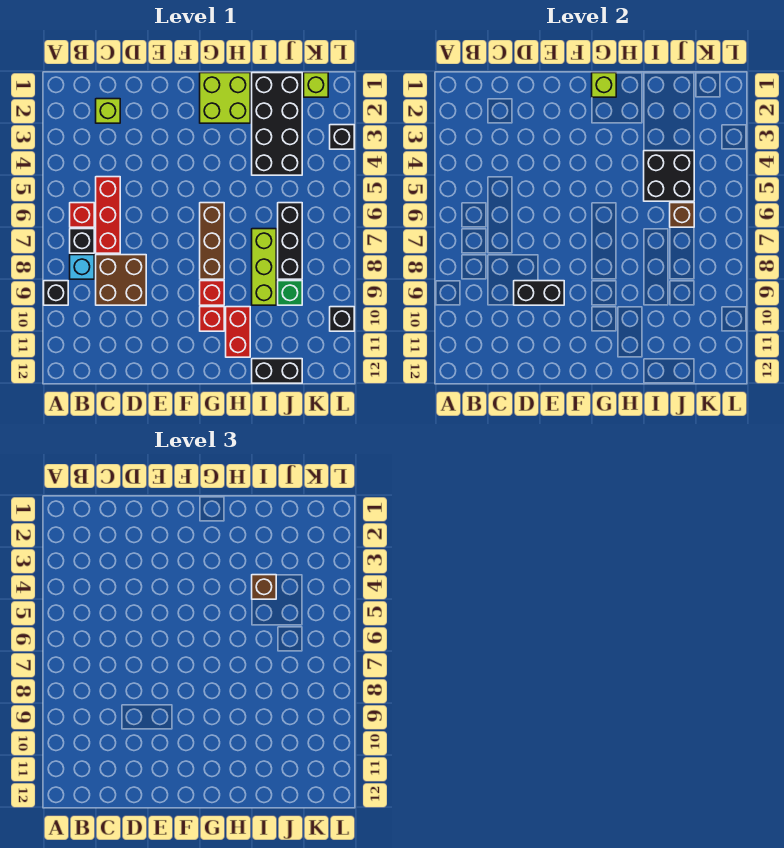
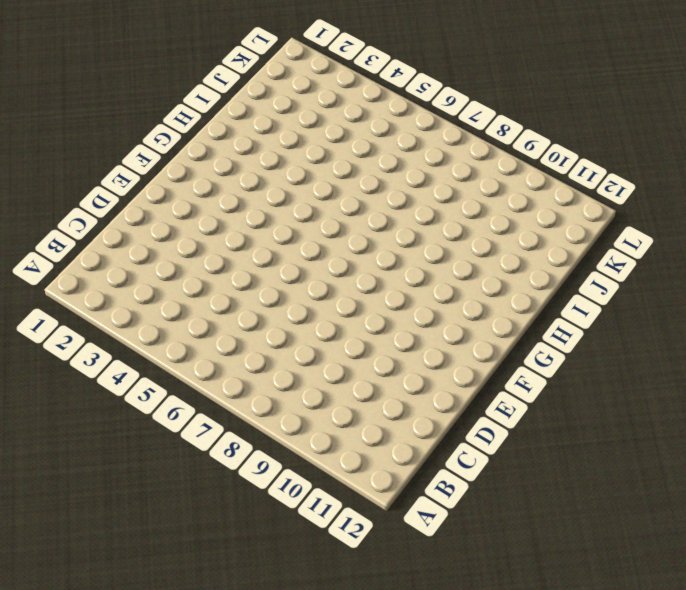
none -> black brick A9 level 1
none -> red brick B6 level 1
none -> black brick B7 level 1

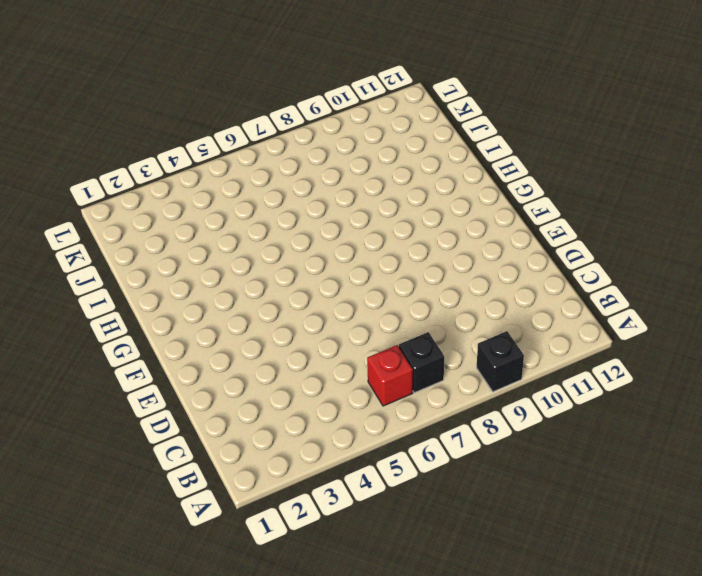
none -> cyan brick B8 level 1
none -> lime brick C2 level 1
none -> red brick C5:C7 level 1

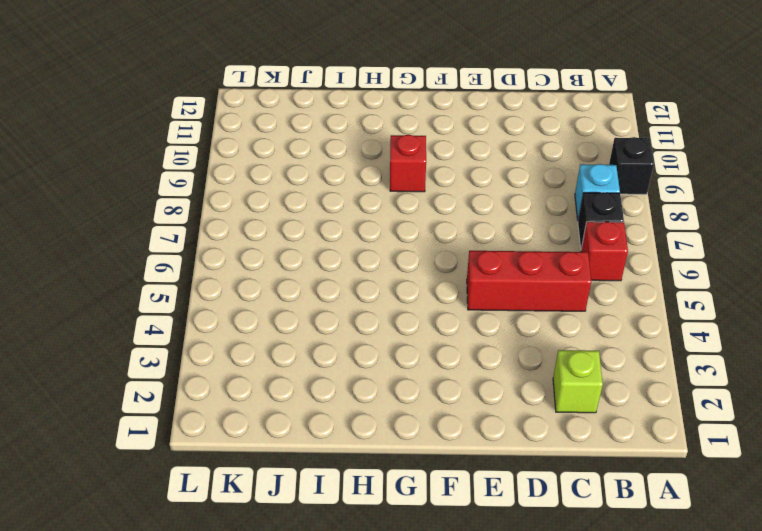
red brick C5:E5 level 1 -> red brick C5:C7 level 1
none -> brown brick C8:D9 level 1
none -> lime brick G1:H2 level 1
none -> brown brick G6:G8 level 1

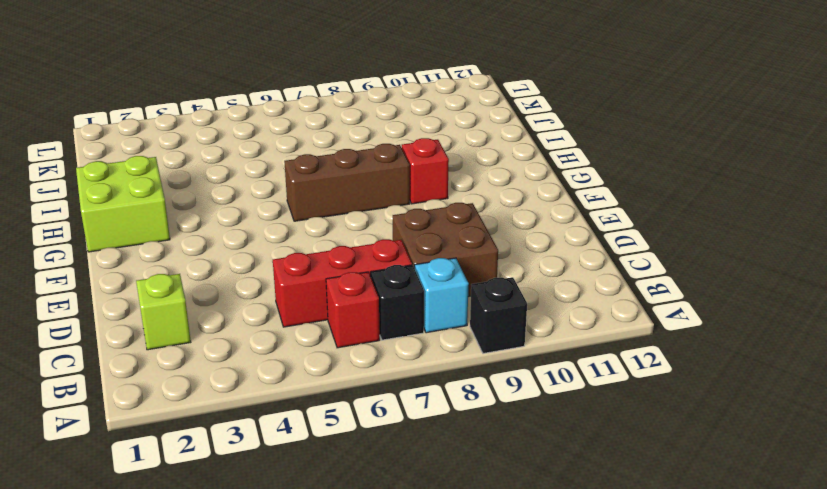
none -> red brick G10 level 1
none -> red brick H10:H11 level 1
none -> black brick I1:J4 level 1

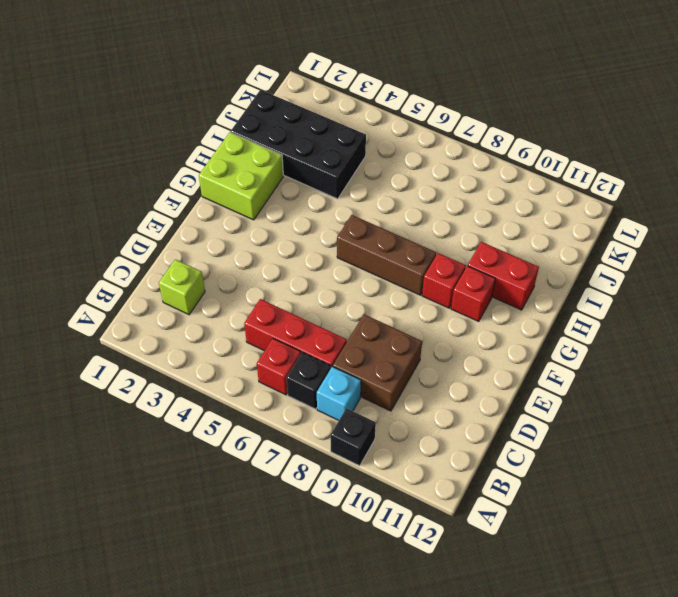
none -> lime brick I7:I9 level 1
none -> black brick I12:J12 level 1
none -> black brick J6:J8 level 1

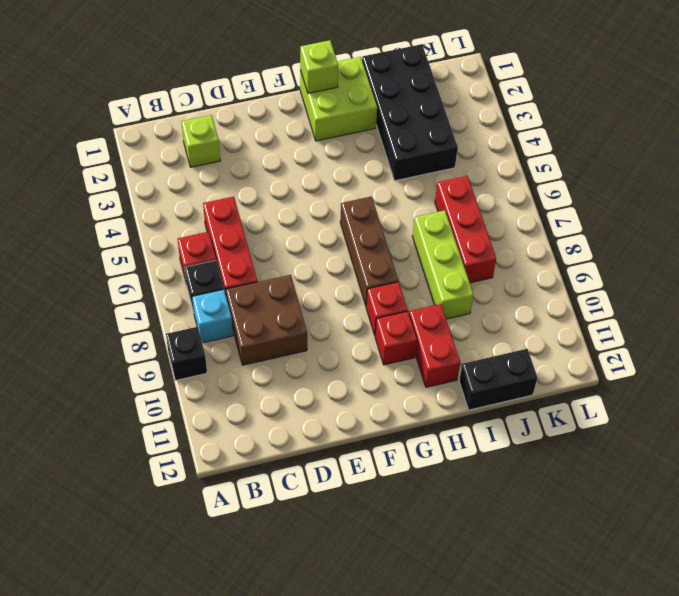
red brick J6:J8 level 1 -> black brick J6:J8 level 1
none -> green brick J9 level 1
none -> lime brick K1 level 1
none -> black brick L3 level 1

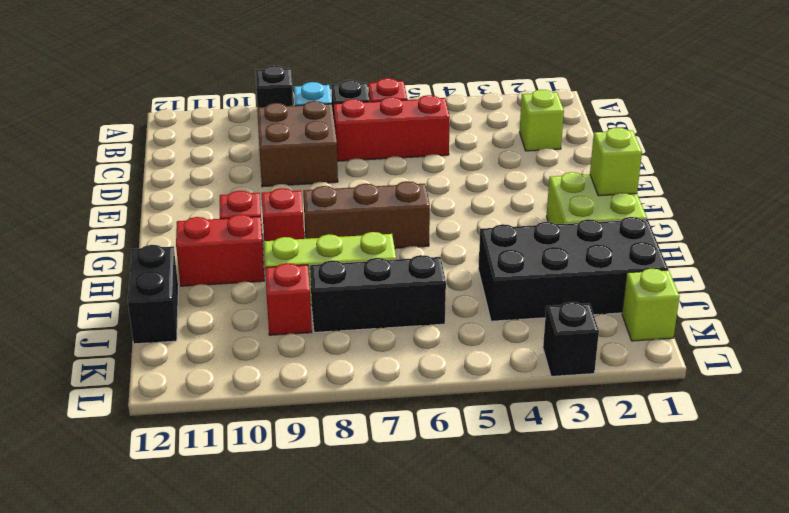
red brick J9 level 1 -> green brick J9 level 1
none -> black brick L10 level 1
none -> black brick D9:E9 level 2
none -> black brick I4:J5 level 2

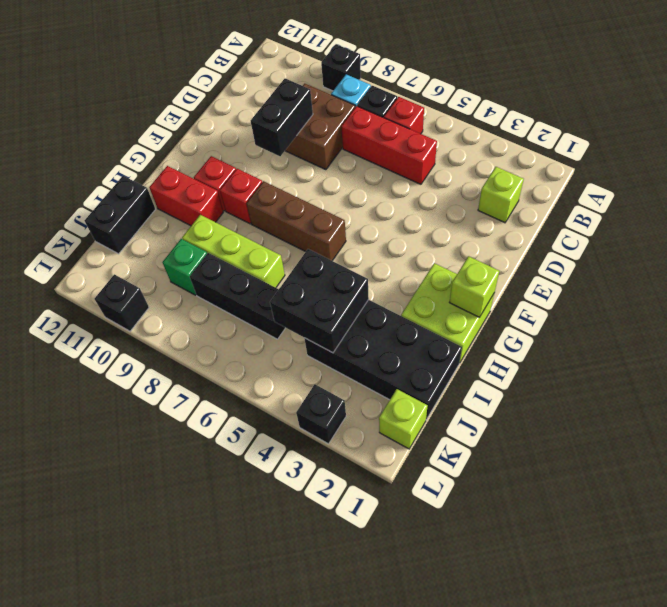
none -> brown brick J6 level 2
none -> brown brick I4 level 3

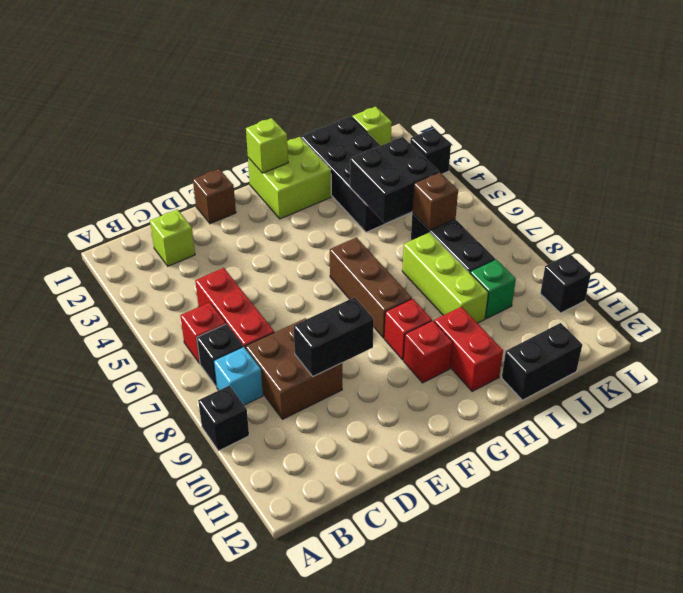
brown brick E1 level 1 -> brown brick I4 level 3

